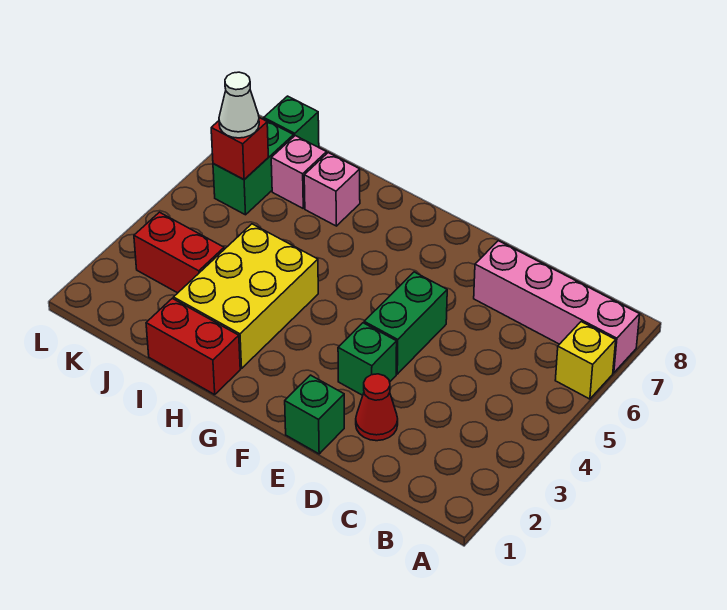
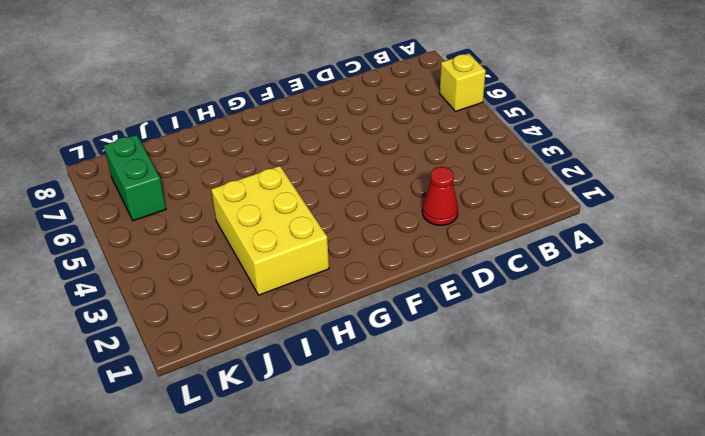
none -> pink brick A7:D7 level 1
none -> green brick E1 level 1
none -> green brick E3 level 1

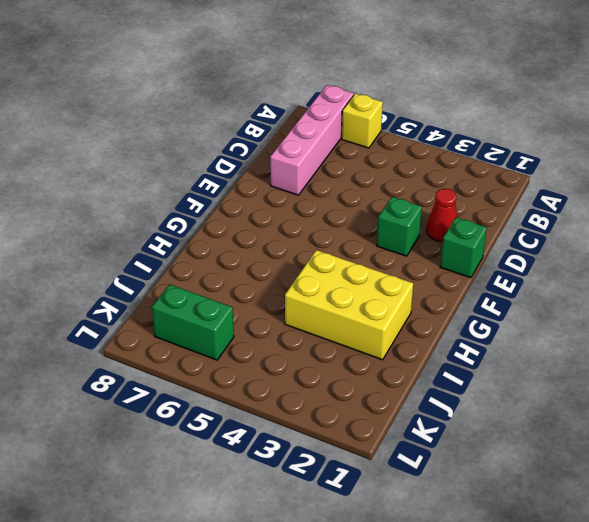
none -> green brick E4:E5 level 1
none -> red brick H1:I1 level 1
none -> pink brick I7 level 1

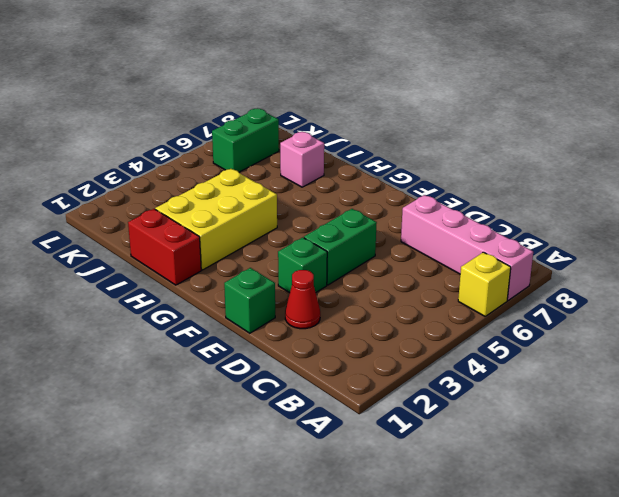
none -> red brick J3:K3 level 1
none -> pink brick J7 level 1
none -> green brick K8 level 1

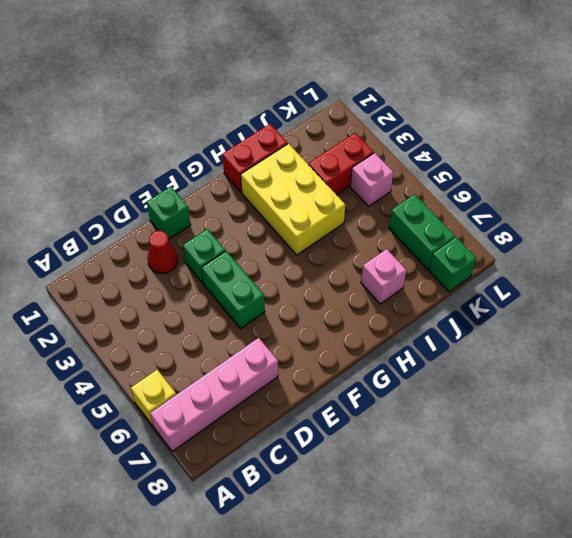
pink brick K4 level 1 -> pink brick J7 level 1
none -> red brick K6 level 2
none -> white cone K6 level 3

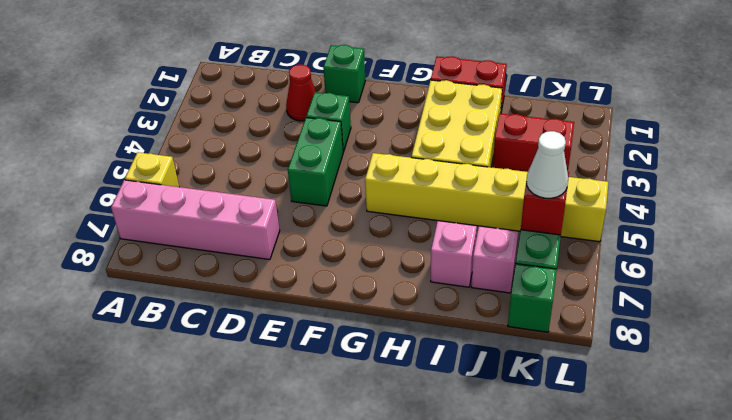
yellow brick G5:L5 level 1 -> none

